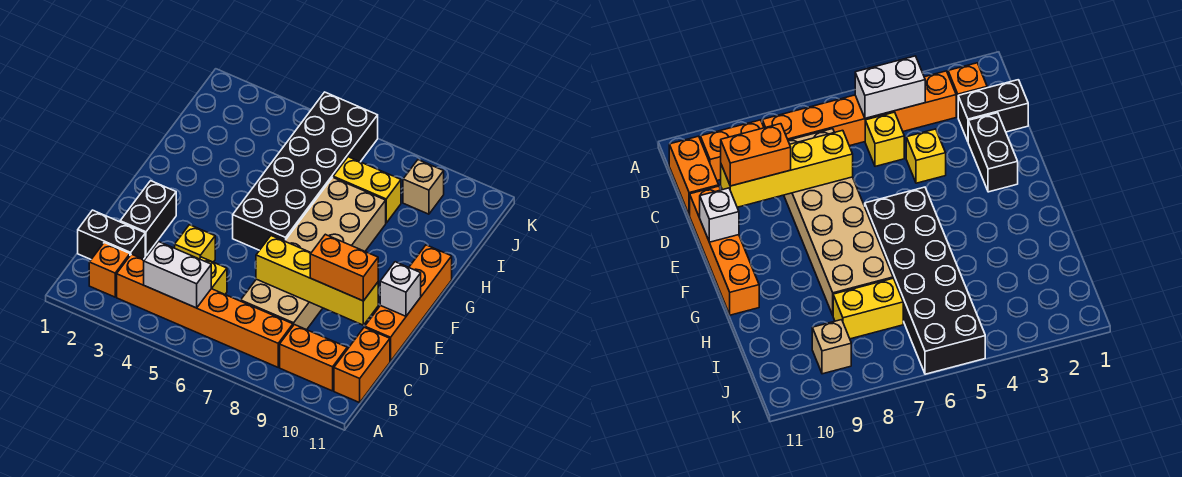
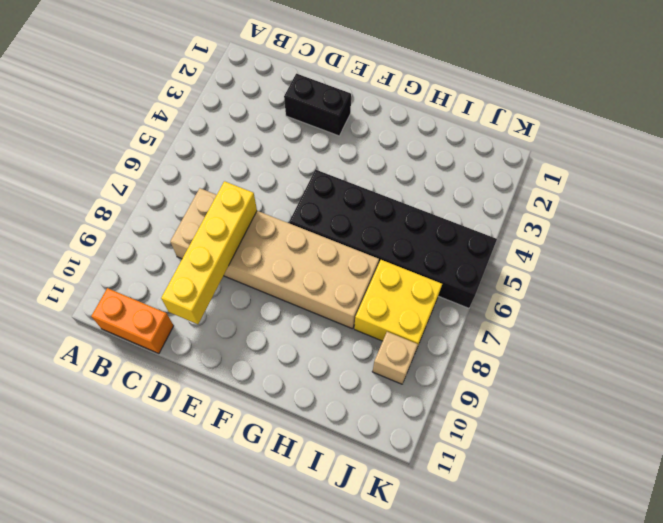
yellow brick I7:J8 level 1 -> yellow brick I7:I8 level 1
none -> orange brick B2 level 1
none -> orange brick B3:B8 level 1
none -> orange brick B9:B10 level 1

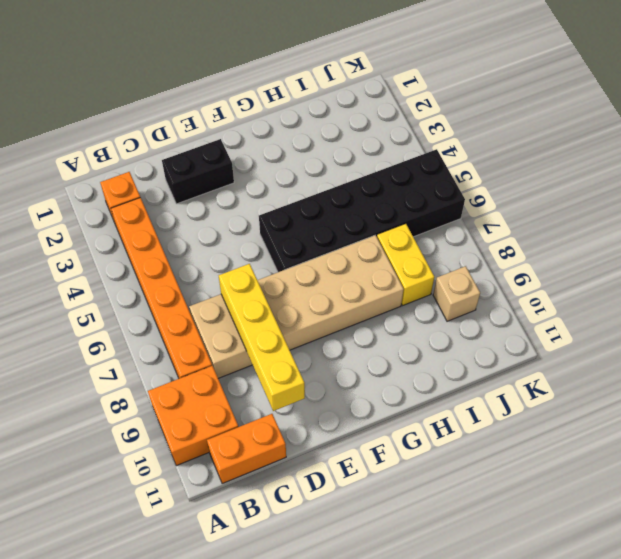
orange brick A9:B10 level 1 -> orange brick B9:B10 level 1
none -> black brick C1:C2 level 1
none -> yellow brick C5 level 1
none -> yellow brick D4 level 1

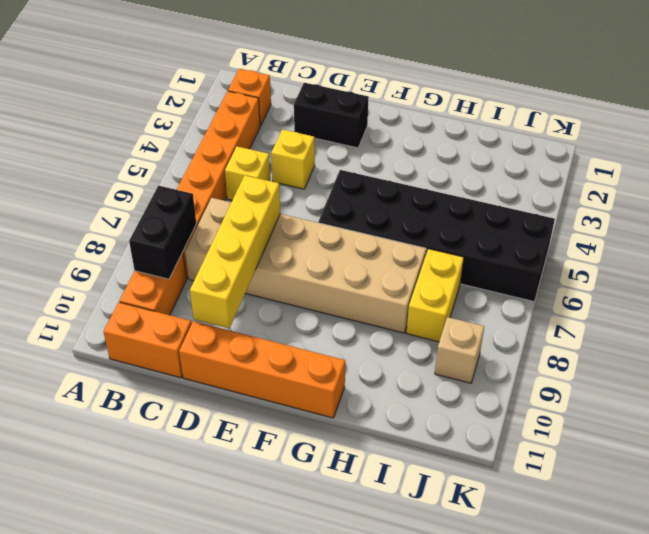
black brick B8:B9 level 2 -> black brick C1:C2 level 1
none -> white brick B4:B5 level 2
none -> white brick E11 level 2
none -> orange brick D9:D10 level 3

